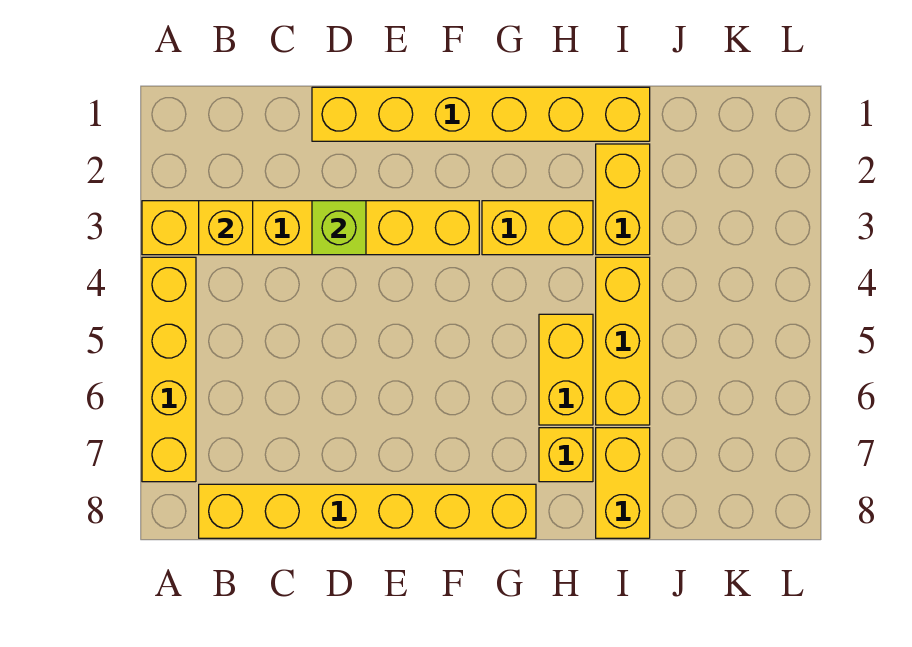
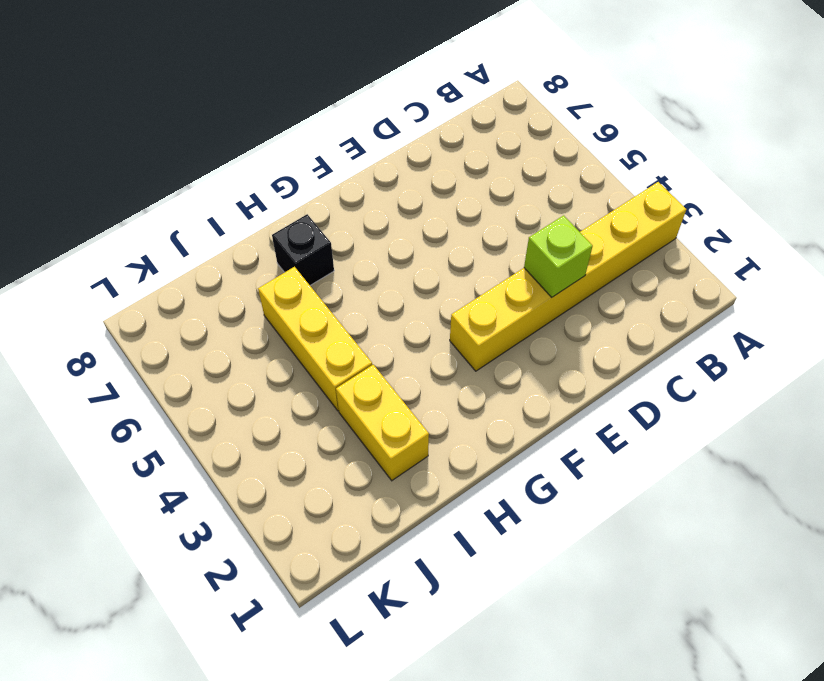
black brick H7 level 1 -> yellow brick H7 level 1
none -> yellow brick A4:A7 level 1
none -> yellow brick B8:G8 level 1
none -> yellow brick D1:I1 level 1

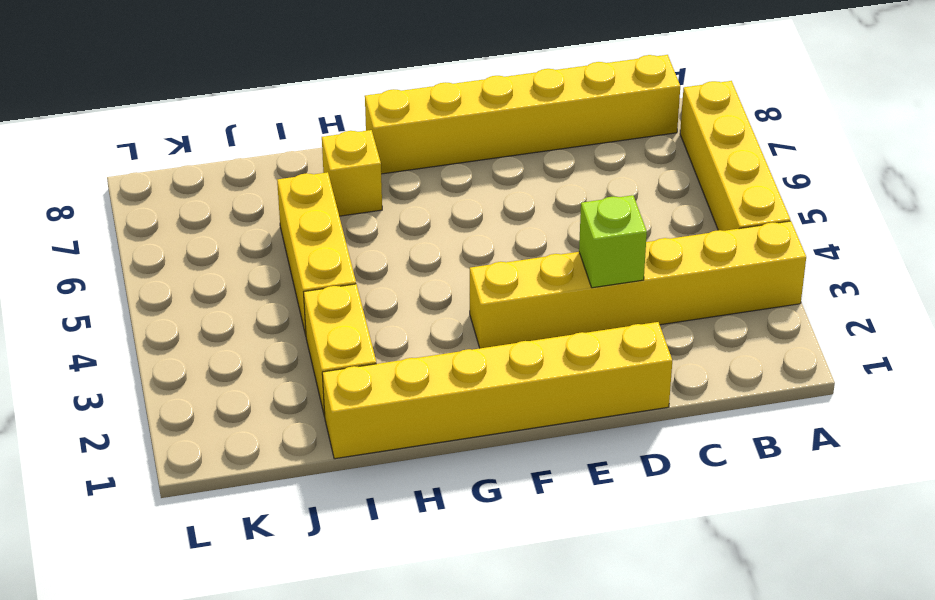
none -> yellow brick G3:H3 level 1
none -> yellow brick H5:H6 level 1
none -> yellow brick I7:I8 level 1

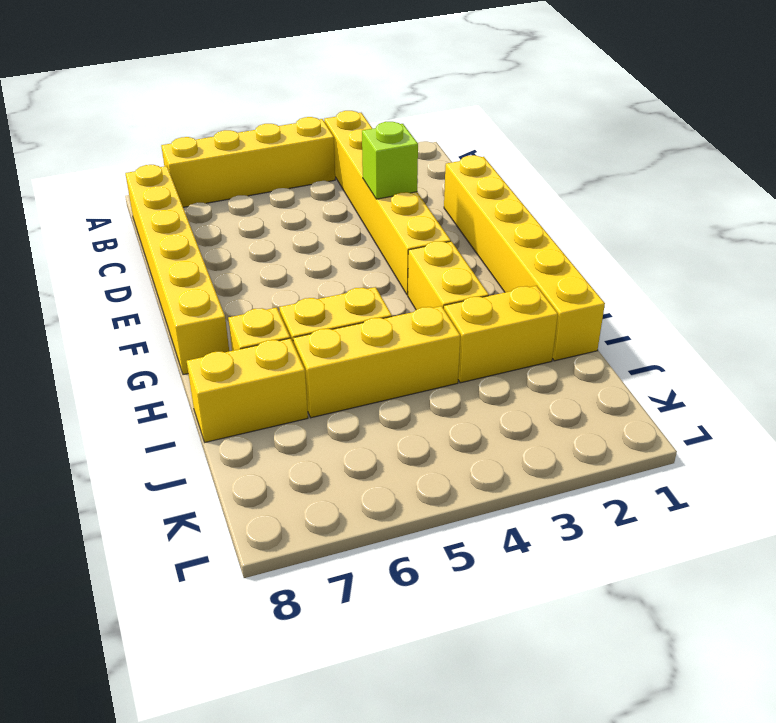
none -> yellow brick B3 level 2

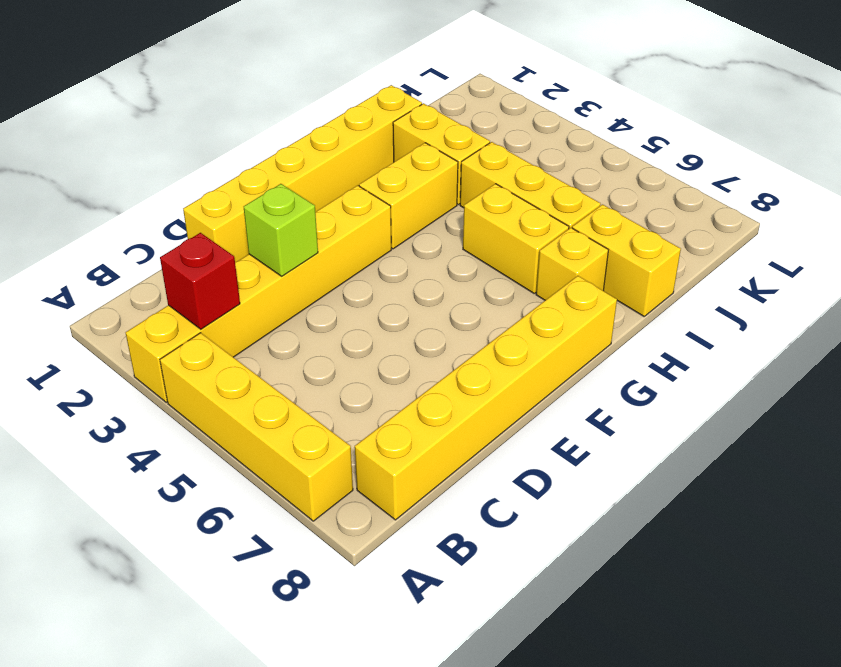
red brick B3 level 2 -> yellow brick B3 level 2

